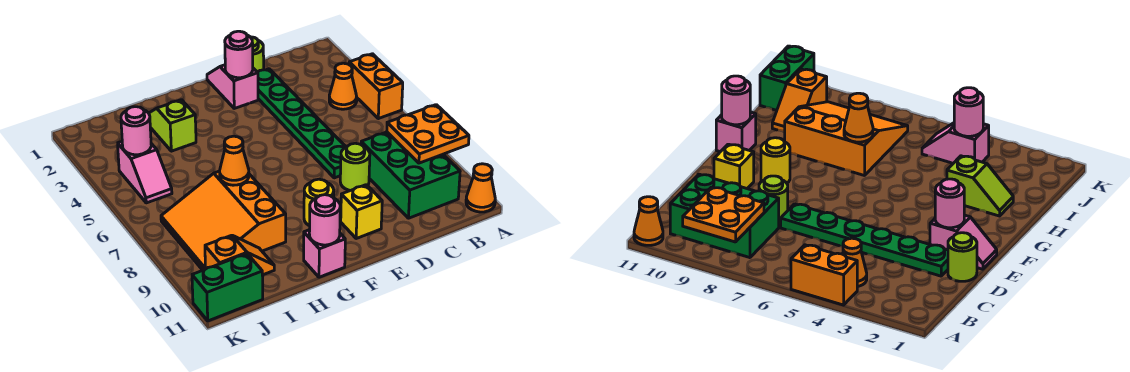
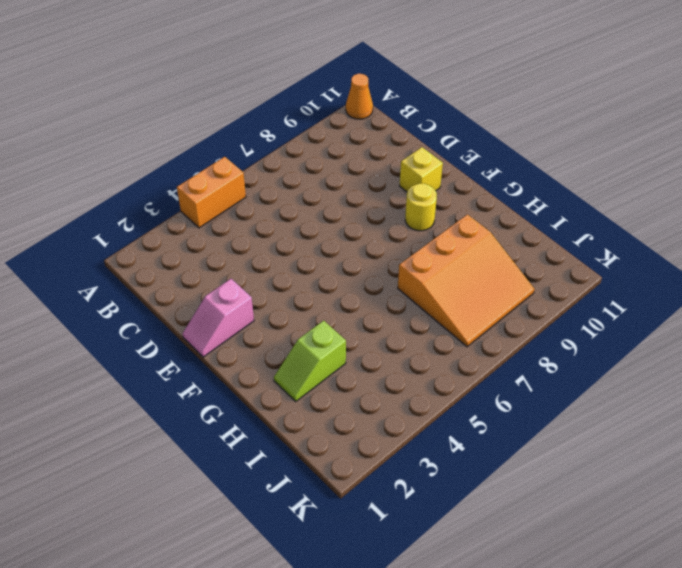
none -> orange cone B4 level 1
none -> green brick B8:C10 level 1
none -> lime round brick D1 level 1

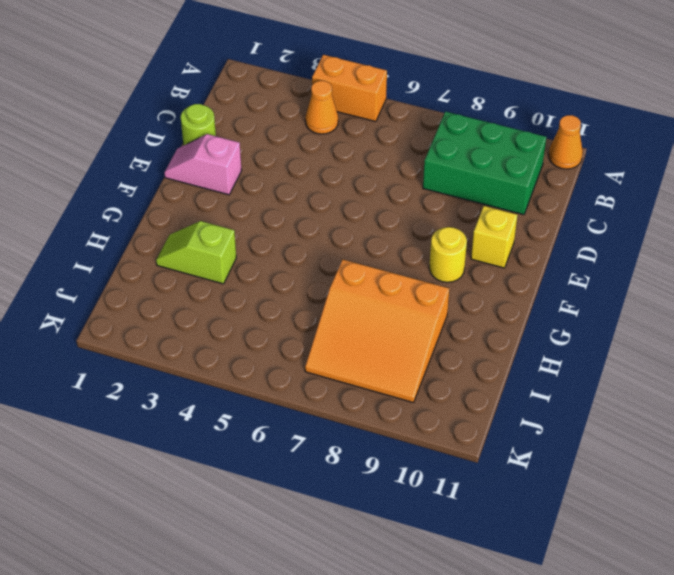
none -> green plate D2:D7 level 1
none -> lime round brick D8 level 1
none -> pink brick G11 level 1

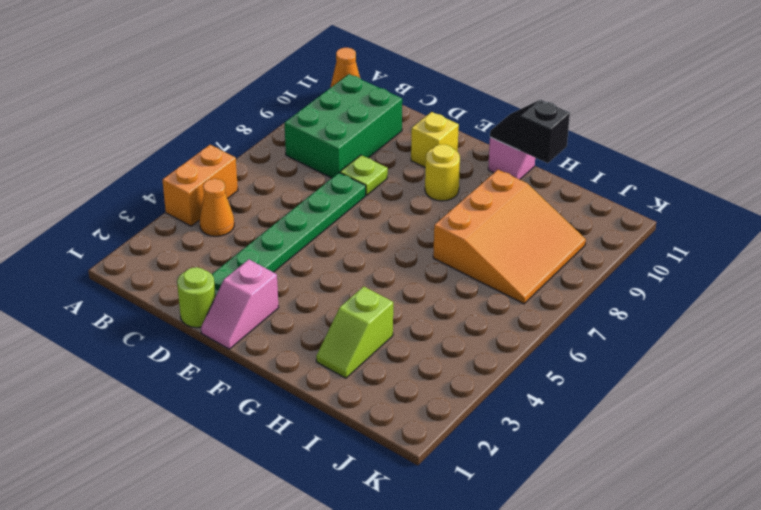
lime plate D8 level 1 -> lime round brick D8 level 1
black slope G11:H11 level 2 top H -> pink round brick G11 level 2
none -> orange slope I10:J10 level 1 top J
none -> pink slope J4:J5 level 1 top 4
none -> green brick J11:K11 level 1

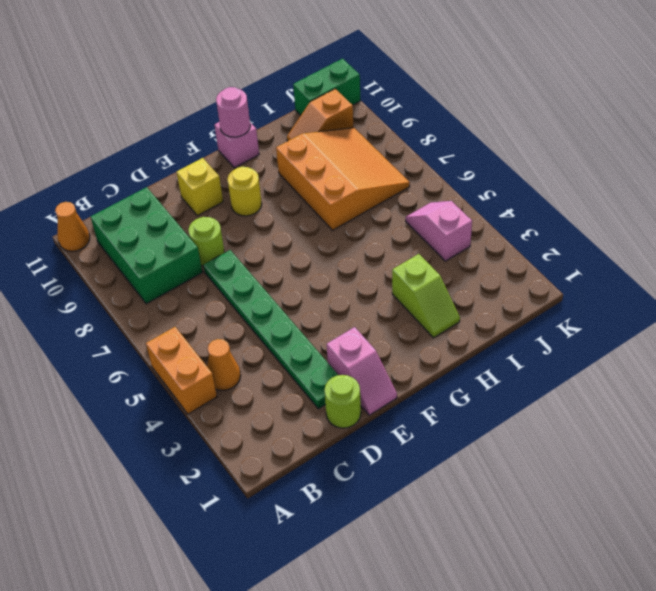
none -> orange plate A8:B9 level 2
none -> pink round brick E2 level 2
none -> orange cone H7 level 2

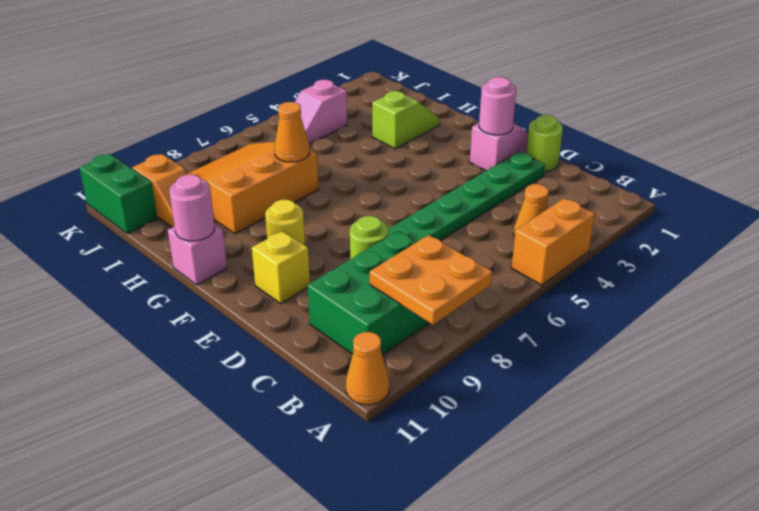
none -> pink round brick J4 level 2

